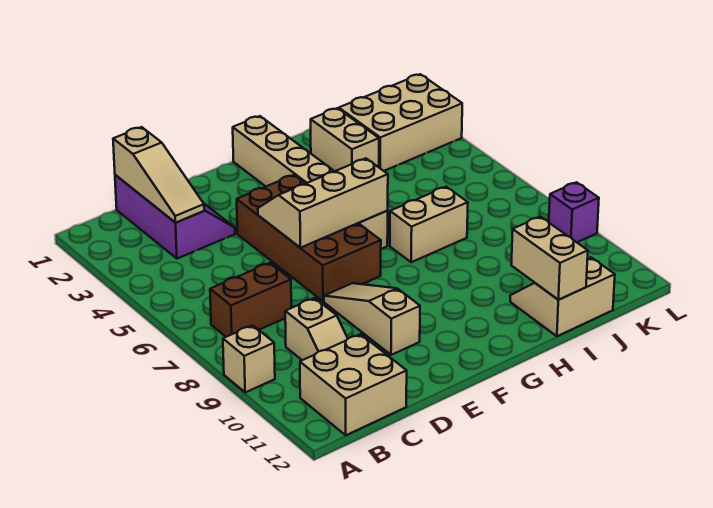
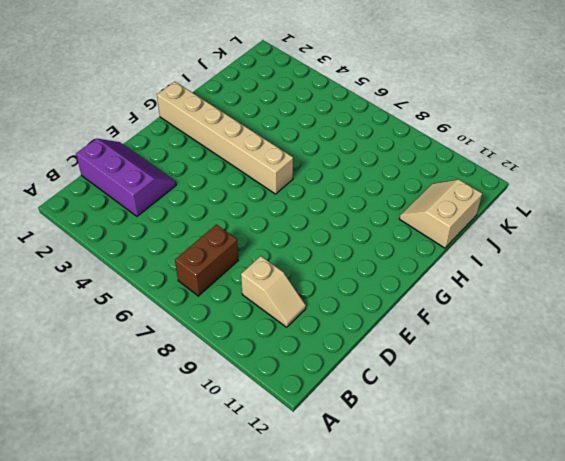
none -> tan brick A9 level 1
none -> tan brick B11:C12 level 1
none -> brown brick E4:F7 level 1

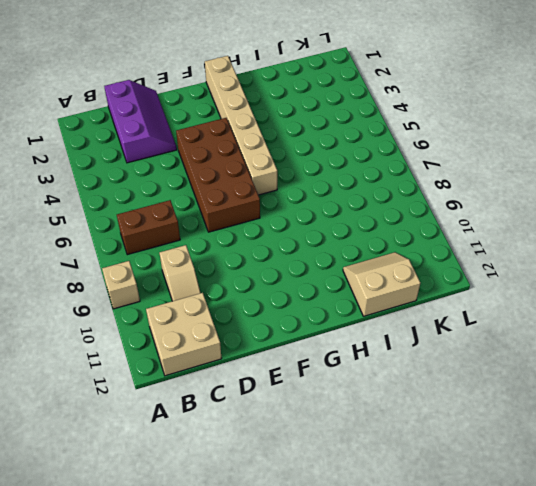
none -> tan slope E8:E10 level 1 top 10
none -> tan brick H7:I7 level 1
none -> tan brick I2:I3 level 1

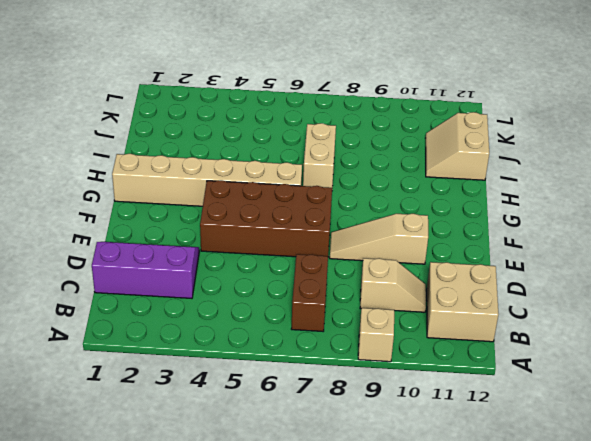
none -> tan brick I2:I3 level 1
none -> tan brick J2:L3 level 1
none -> purple brick L9 level 1

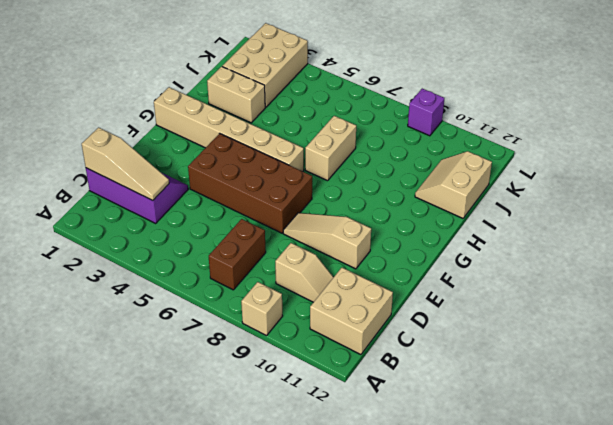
none -> tan slope E5:G6 level 2 top 6
none -> tan brick I11:I12 level 2

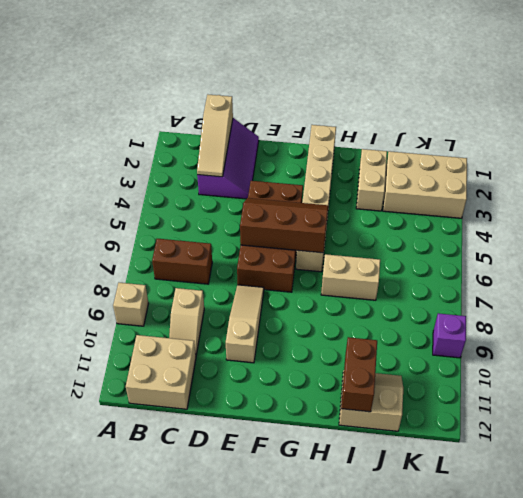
brown slope E5:G6 level 2 top 6 -> tan slope E5:G6 level 2 top 6
brown brick I11:I12 level 2 -> tan brick I11:I12 level 2

